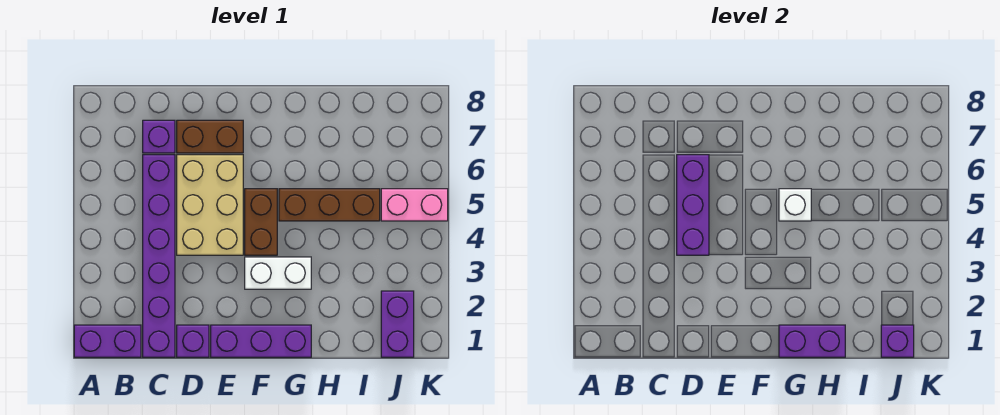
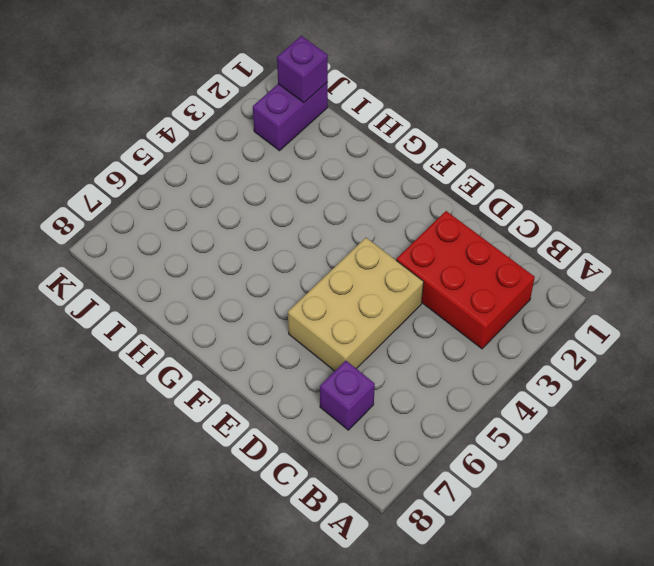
red brick B2:D3 level 1 -> purple brick C1:C6 level 1
none -> purple brick A1:B1 level 1
none -> purple brick D1 level 1
none -> brown brick D7:E7 level 1

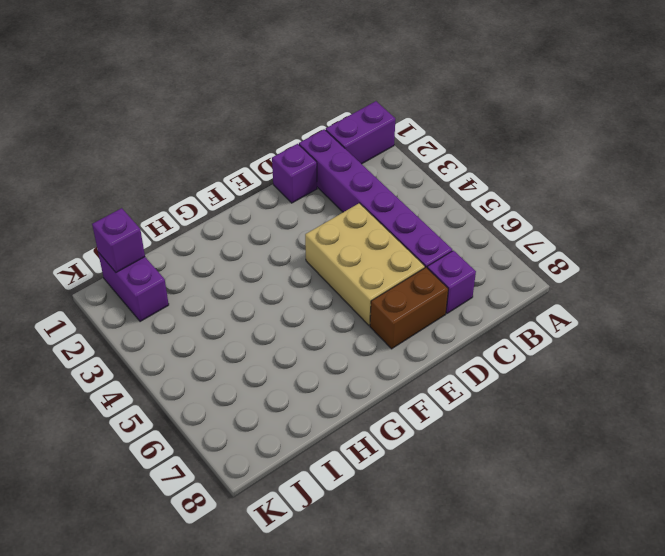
none -> purple brick E1:G1 level 1
none -> white brick F3:G3 level 1
none -> brown brick F4:F5 level 1

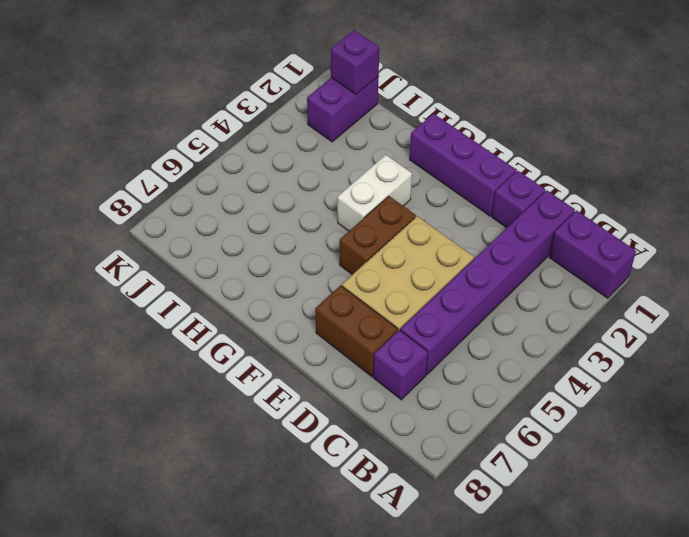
white brick G3:G4 level 1 -> white brick F3:G3 level 1
none -> brown brick G5:I5 level 1
none -> pink brick J5:K5 level 1
none -> purple brick D4:D6 level 2

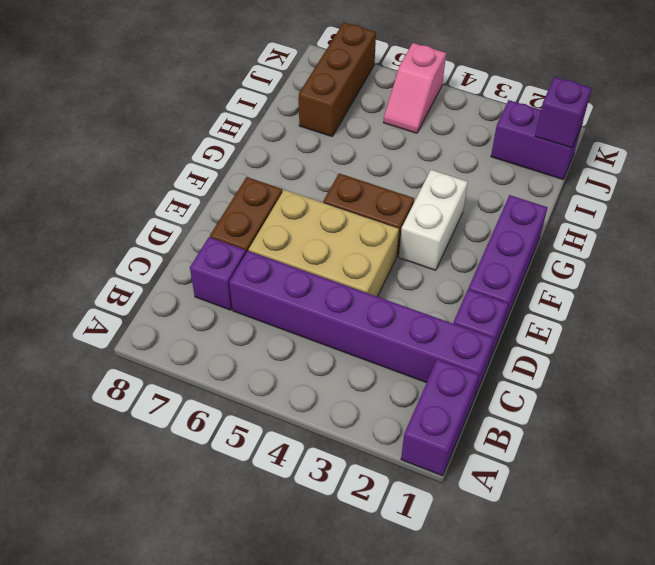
brown brick I7:K7 level 1 -> brown brick G5:I5 level 1
pink slope J5:K5 level 1 top K -> pink brick J5:K5 level 1
none -> purple brick D4:D6 level 2
none -> purple brick G1:H1 level 2
none -> white brick G5 level 2

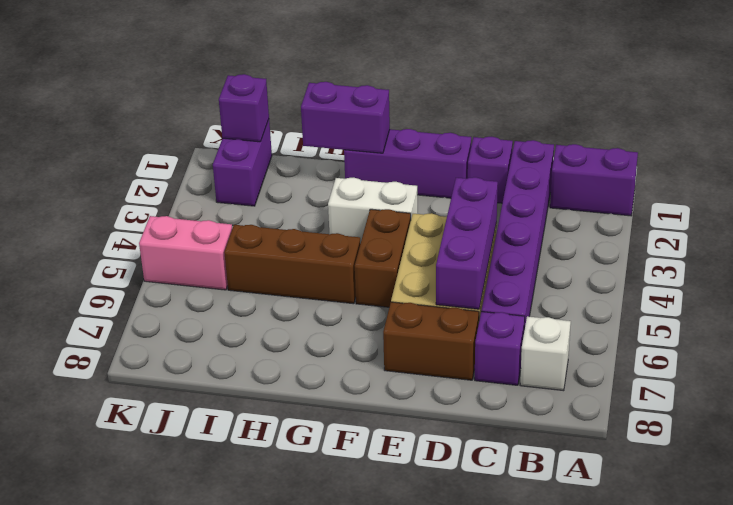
white brick B7 level 1 -> white brick G5 level 2

